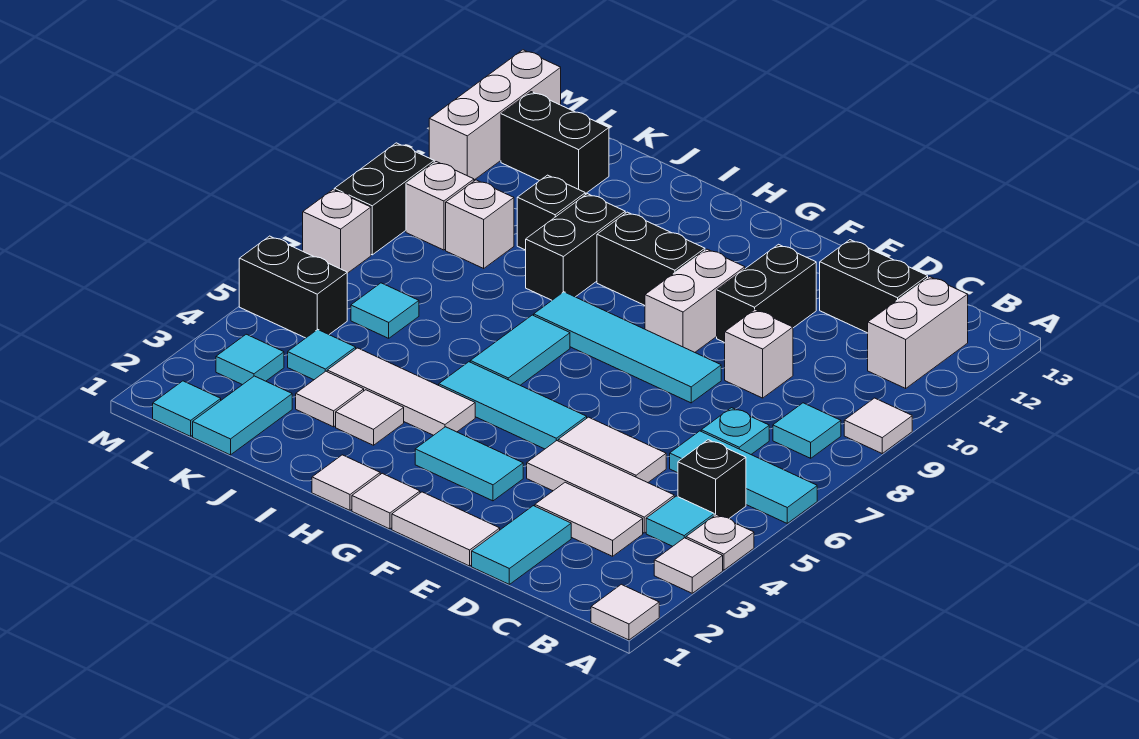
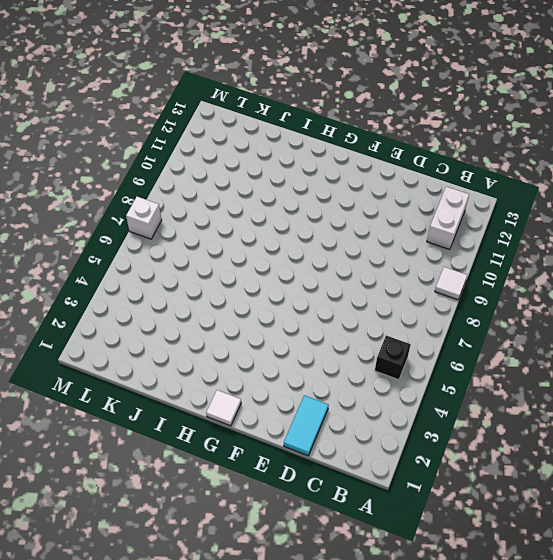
none -> white tile A1 level 1
none -> white tile A3 level 1
none -> white plate A4 level 1
none -> cyan tile A6:C6 level 1

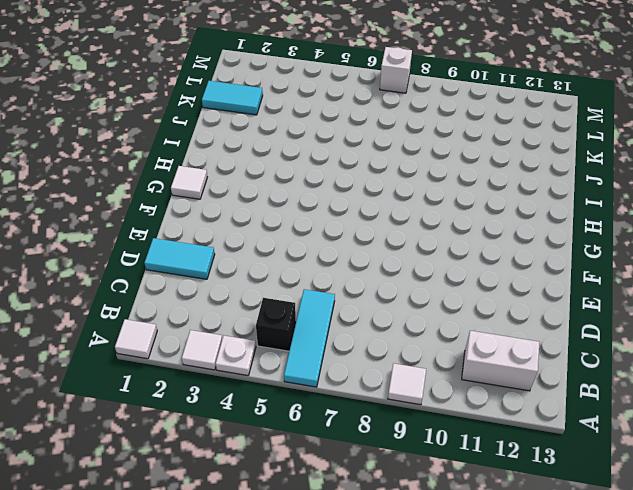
none -> cyan tile B4 level 1
none -> cyan tile B8 level 1
none -> white tile C3:D3 level 1
none -> white tile C4:E4 level 1

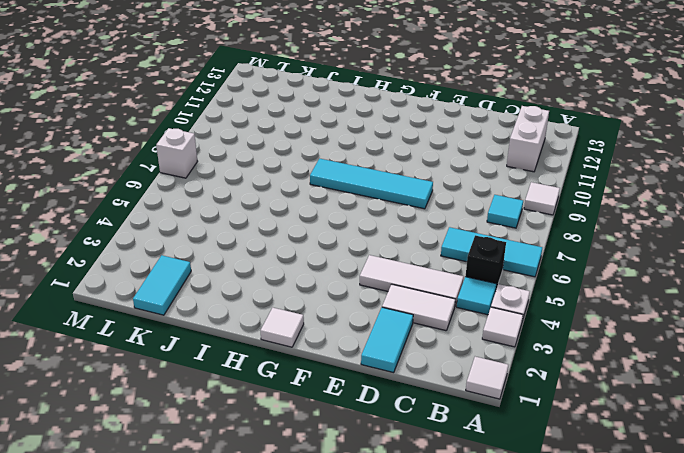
none -> cyan plate C7 level 1
none -> black brick C12:D12 level 1
none -> white tile D5:E5 level 1
none -> white brick D9 level 1

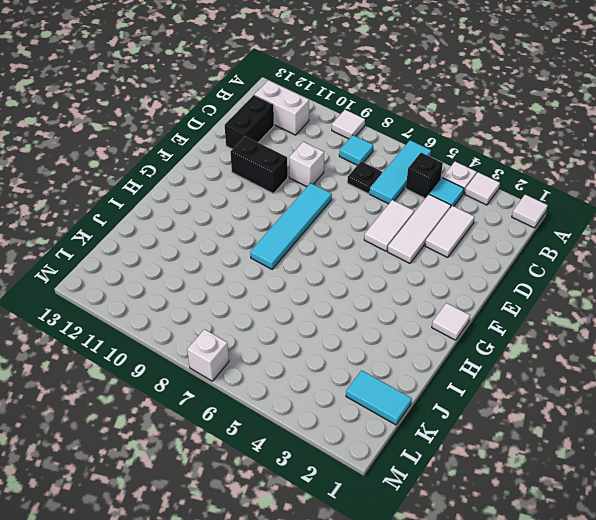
black plate C7 level 1 -> cyan plate C7 level 1
none -> cyan tile D1:D2 level 1
none -> white tile E1:F1 level 1
none -> cyan tile F3:G3 level 1
none -> cyan tile F5:H5 level 1

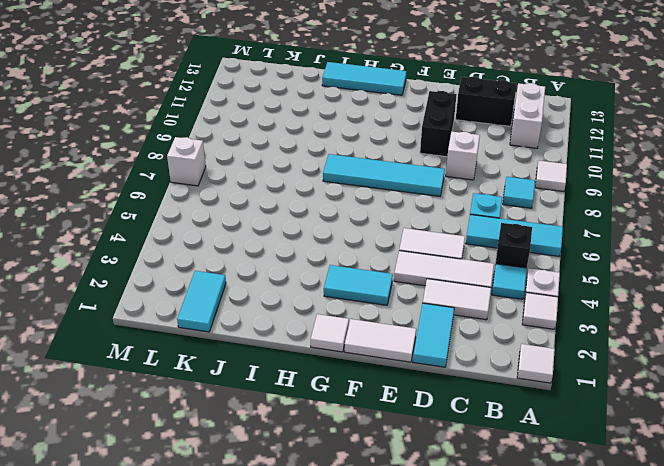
cyan tile G13:I13 level 1 -> cyan tile F5:H5 level 1
none -> white brick F9:F10 level 1
none -> black brick G10:H10 level 1
none -> white tile H1 level 1
none -> white tile H4:J4 level 1

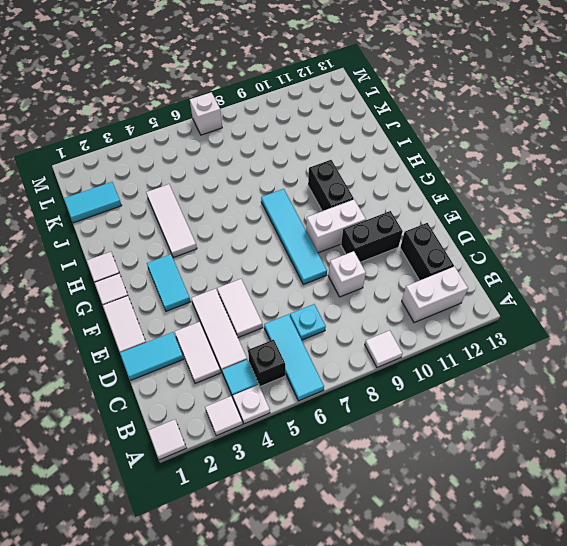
none -> cyan tile B8 level 1
none -> cyan tile F5:H5 level 1
none -> cyan tile H6:H7 level 1
none -> white tile I3 level 1

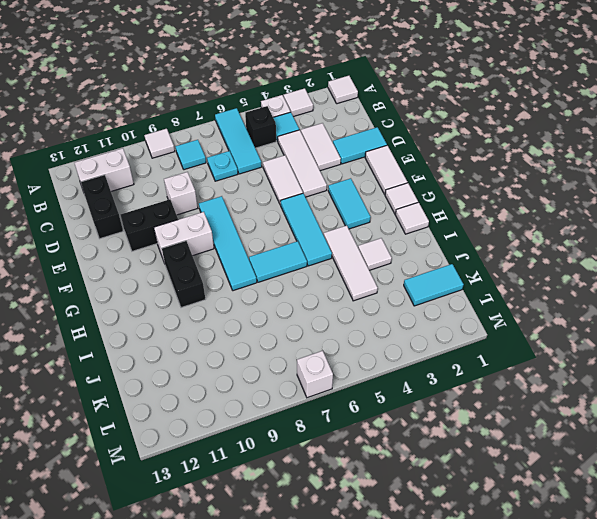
none -> black brick I9:I10 level 1
none -> white tile J3 level 1
none -> black brick J10 level 1
none -> cyan tile K4 level 1

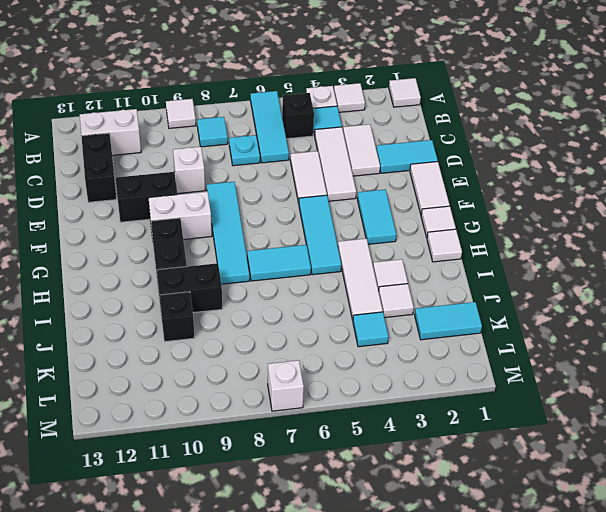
none -> cyan tile K6 level 1
none -> white brick K9 level 1
none -> black brick K12:L12 level 1
none -> cyan tile L1 level 1

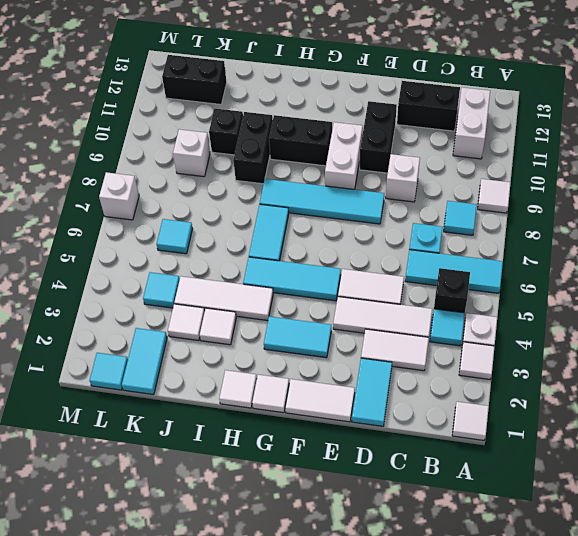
none -> cyan tile L3 level 1
none -> black brick L5:M5 level 1
none -> white brick L9 level 1
none -> black brick M8:M9 level 1

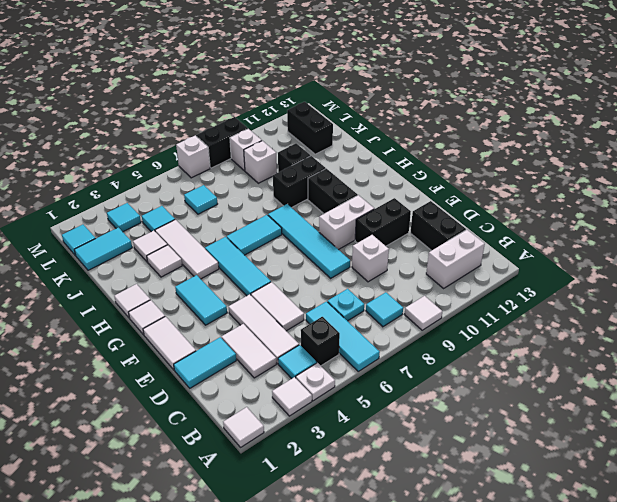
none -> black brick L5:M5 level 1
none -> white brick M11:M13 level 1

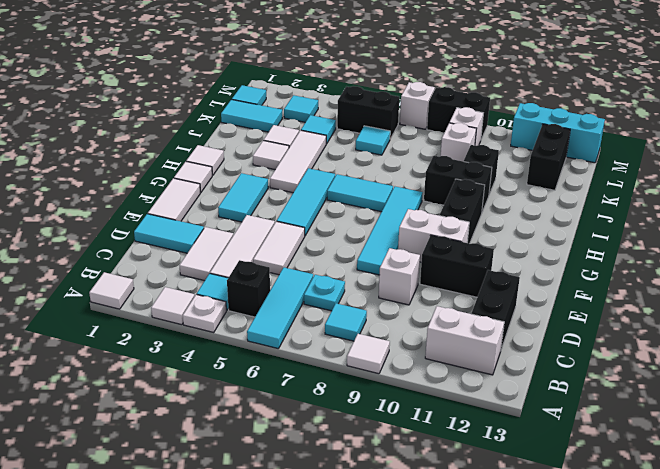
black brick L5:L6 level 1 -> black brick L5:M5 level 1
cyan brick M11:M13 level 1 -> white brick M11:M13 level 1

